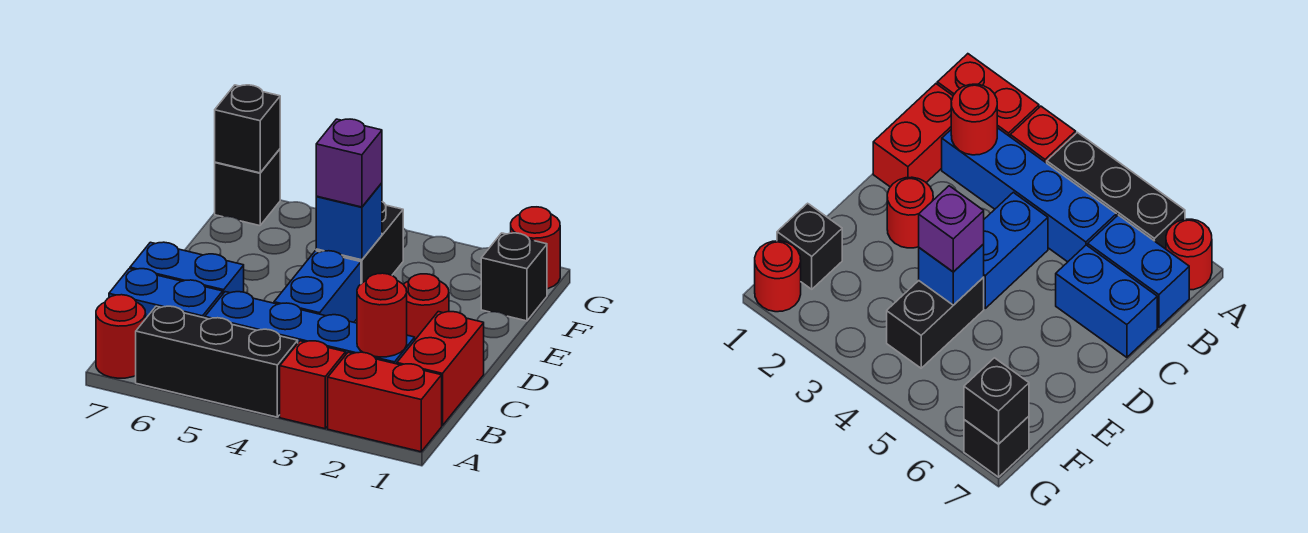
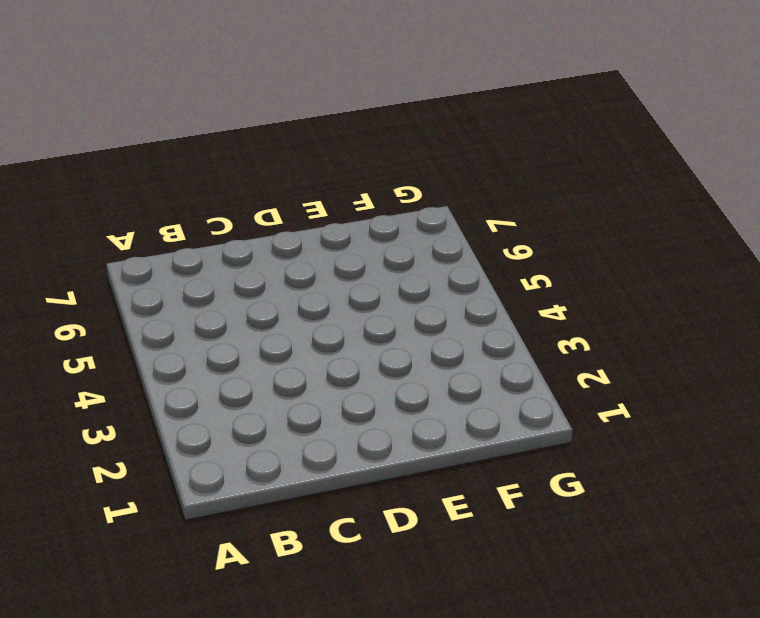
none -> red brick A1:A2 level 1
none -> red brick A3 level 1
none -> black brick A4:A6 level 1

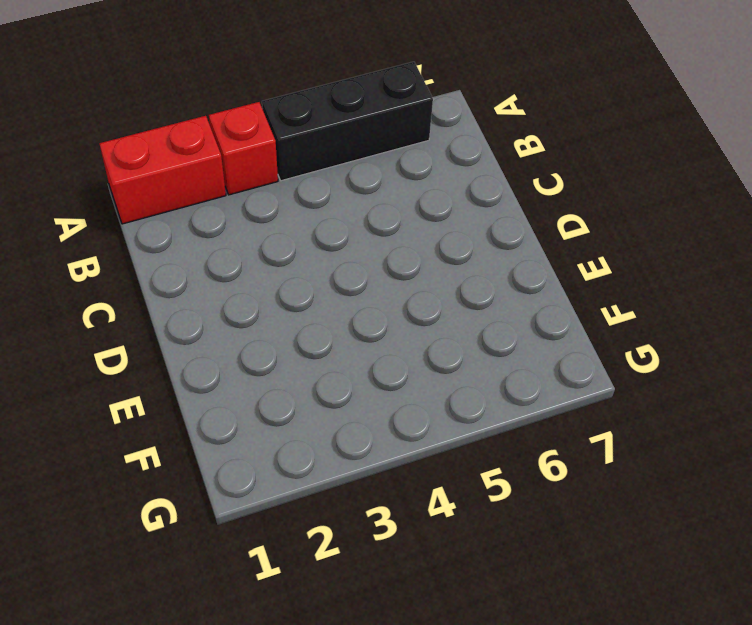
none -> red round brick A7 level 1
none -> red brick B1:C1 level 1
none -> blue brick B2:B5 level 1

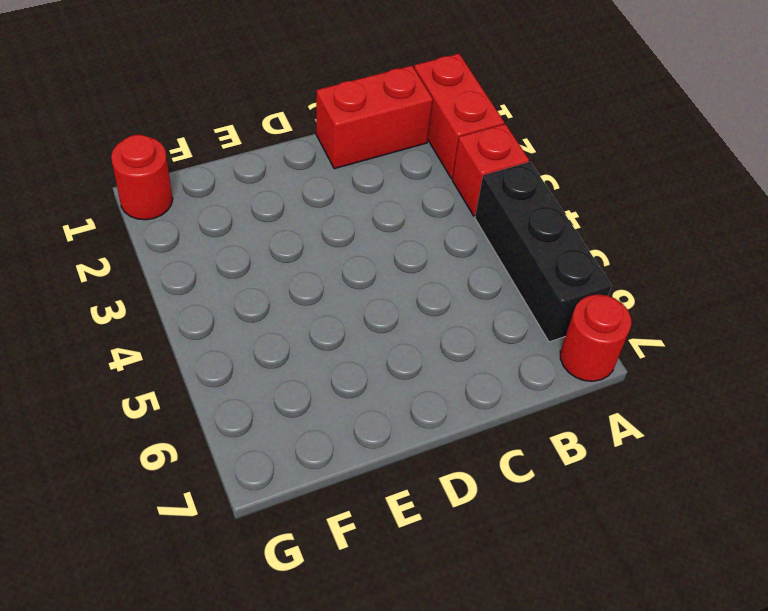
none -> blue brick B2:B5 level 1
none -> blue brick B6:B7 level 1
none -> blue brick C4:D4 level 1

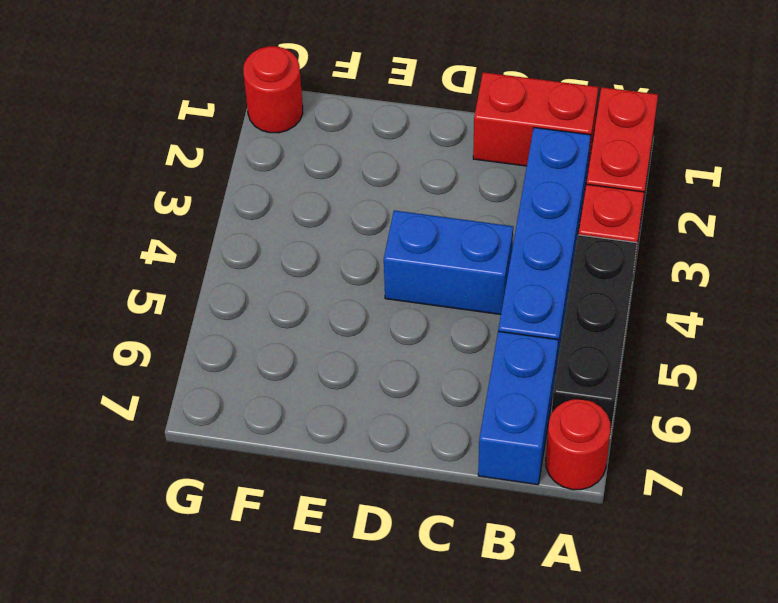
none -> blue brick C6:C7 level 1
none -> red round brick D2 level 1
none -> black brick E4:F4 level 1

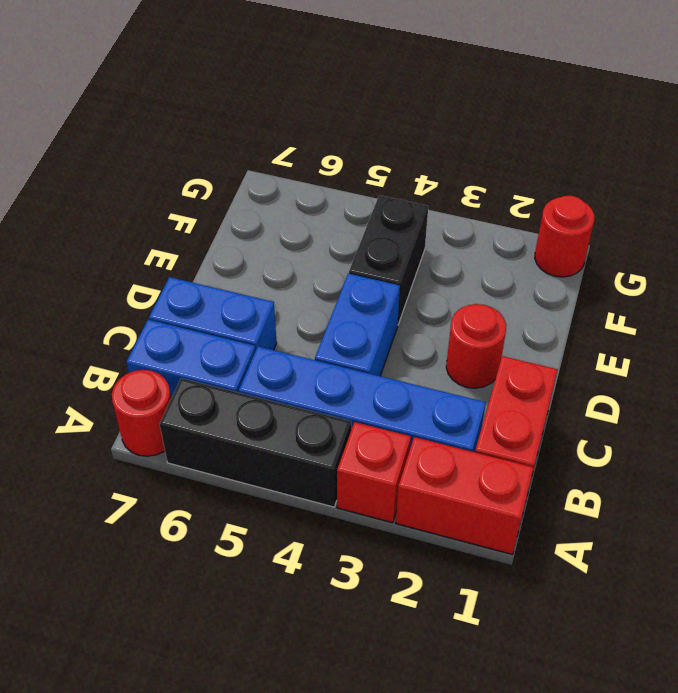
none -> black brick F1 level 1
none -> black brick G7 level 1
none -> red round brick B2 level 2

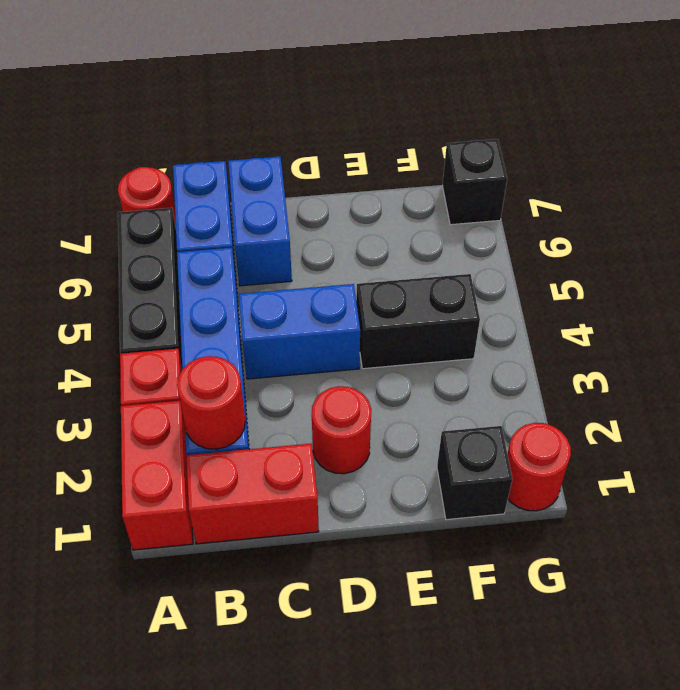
none -> blue brick E4 level 2
none -> black brick G7 level 2
none -> purple brick E4 level 3

